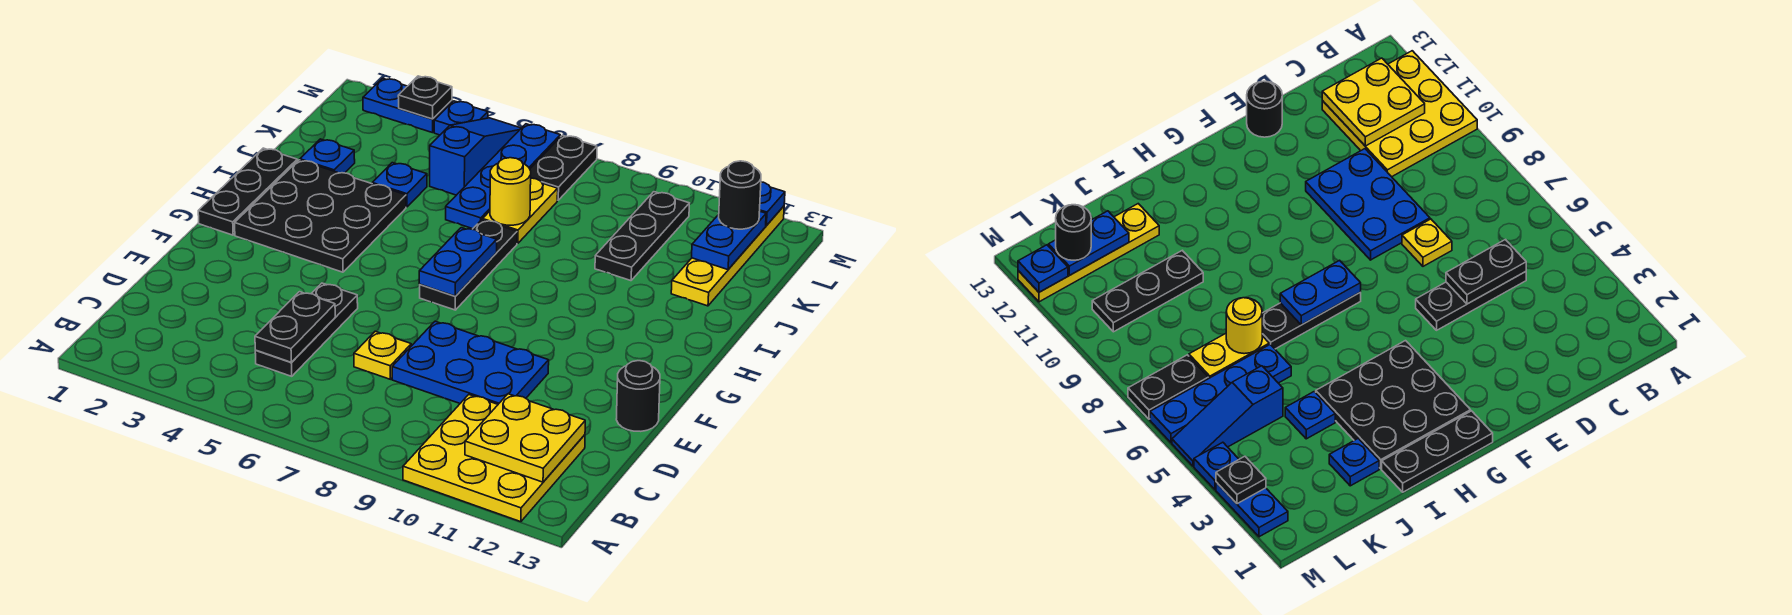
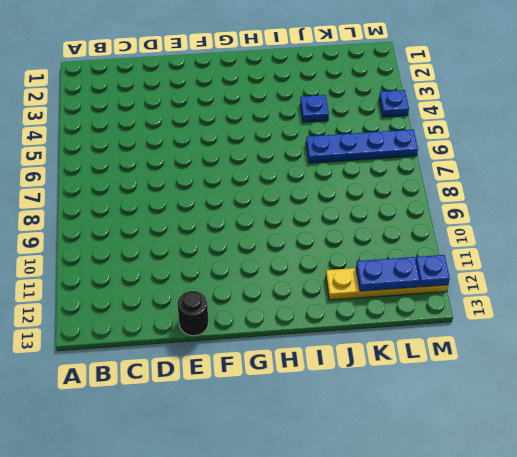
none -> yellow plate A10:C12 level 1
none -> black plate C5:E5 level 1
none -> yellow plate D7 level 1

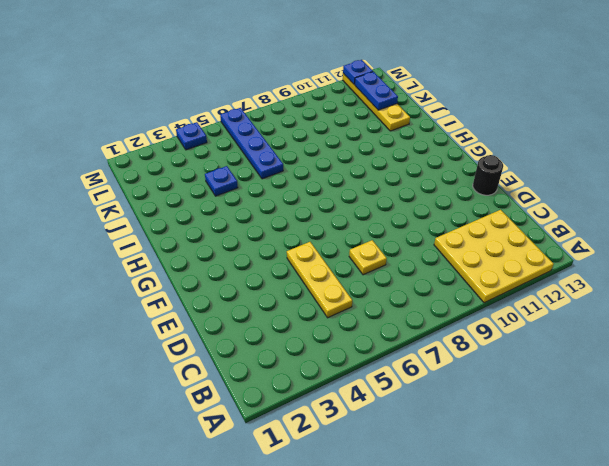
yellow plate C5:E5 level 1 -> black plate C5:E5 level 1
none -> blue plate D8:E10 level 1
none -> black plate G1:I1 level 1
none -> black plate G2:I4 level 1

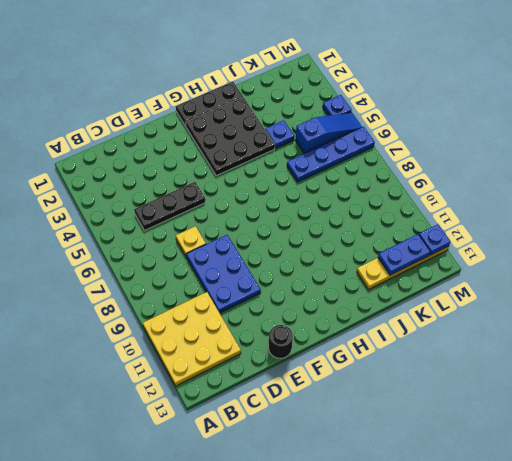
none -> black plate G7:I7 level 1
none -> blue plate J2 level 1
none -> yellow plate J7:K7 level 1

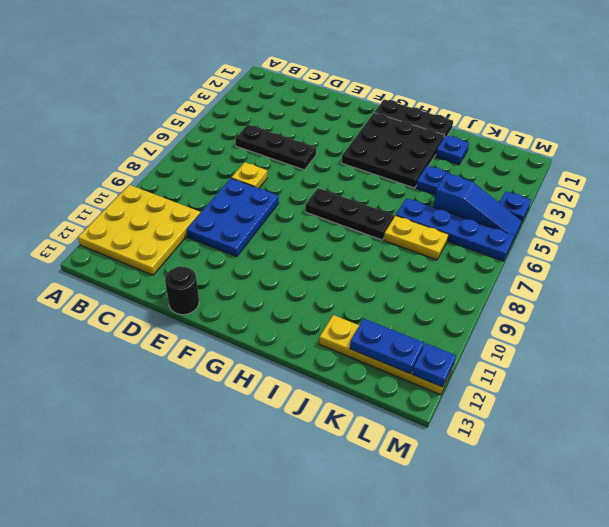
none -> black plate J10:L10 level 1
none -> black plate L7:M7 level 1
none -> blue plate M2:M3 level 1

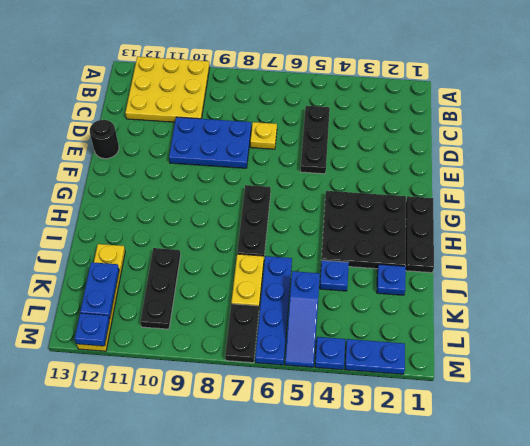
none -> yellow plate B11:C12 level 2
none -> black plate C5:D5 level 2
none -> blue plate G7:H7 level 2

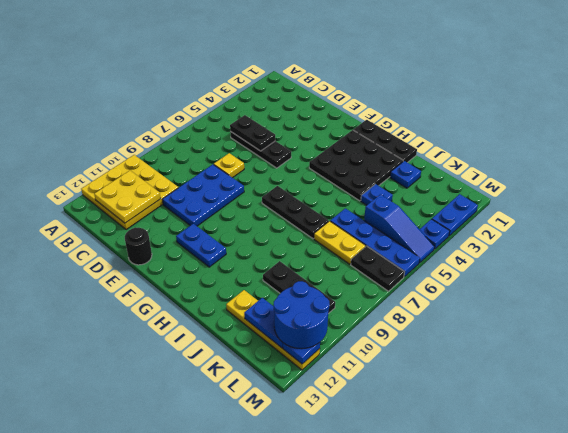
blue plate F11:G11 level 1 -> blue plate G7:H7 level 2
blue round brick L11:M12 level 3 -> black round brick L12 level 3
none -> yellow round brick J7 level 2
none -> black plate M3 level 2

